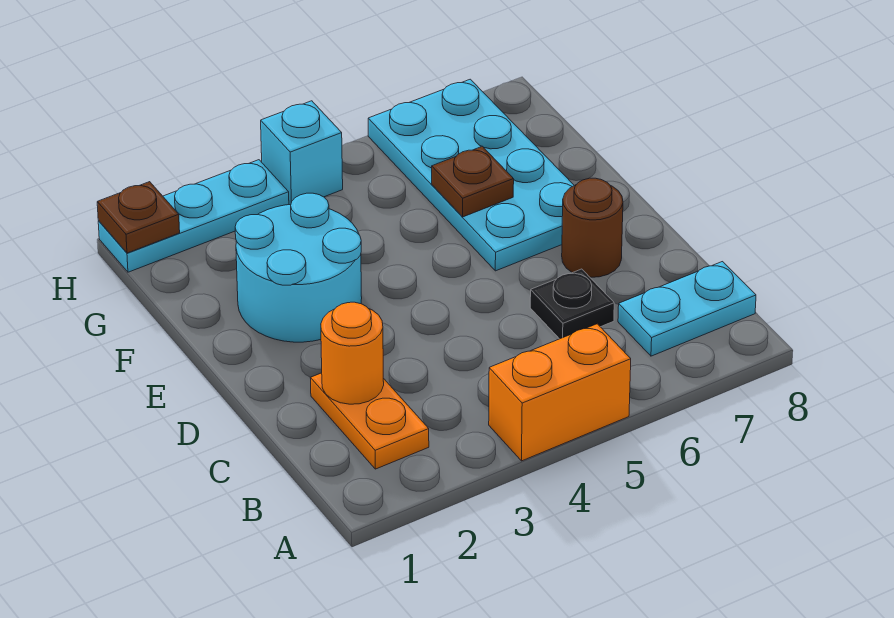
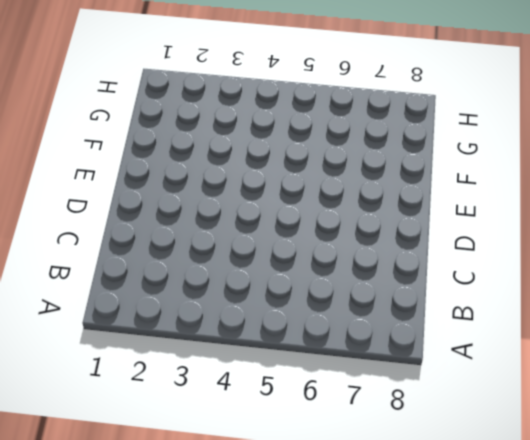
none -> orange brick A4:A5 level 1
none -> orange plate B2:C2 level 1
none -> cyan plate B7:B8 level 1

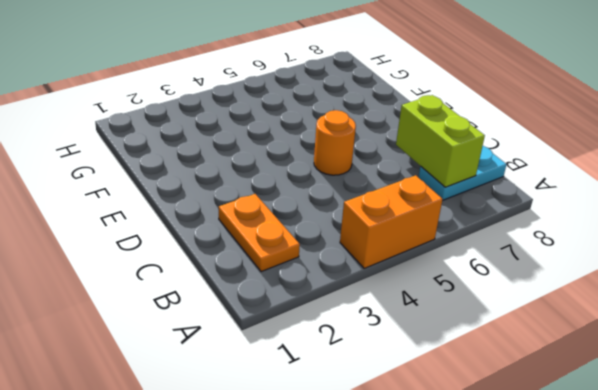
lime brick B7:C7 level 2 -> none
orange round brick D5 level 1 -> orange round brick C2 level 2
none -> black plate C6 level 1
none -> brown round brick D7 level 1
none -> cyan round brick E2:F3 level 1

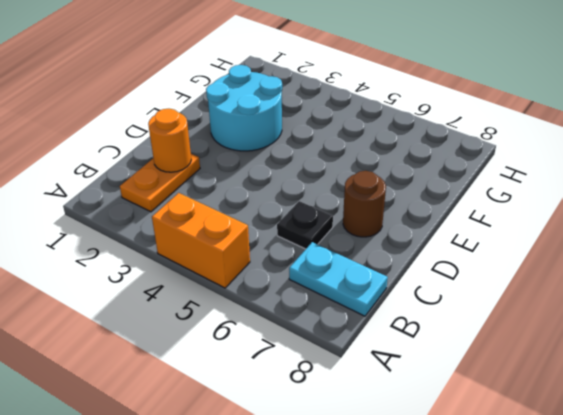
none -> cyan plate E6:H7 level 1
none -> cyan plate H1:H3 level 1
none -> cyan brick H4 level 1

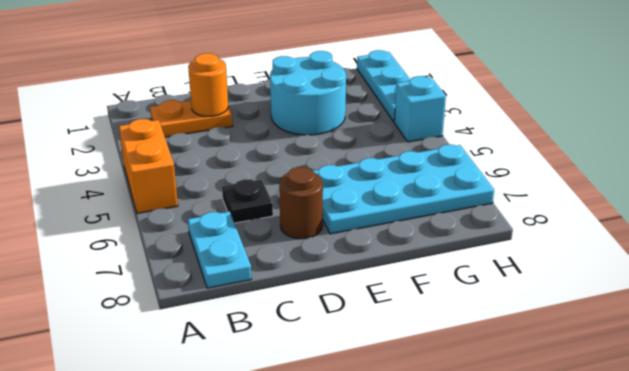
none -> brown plate F6 level 2
none -> brown plate H1 level 2

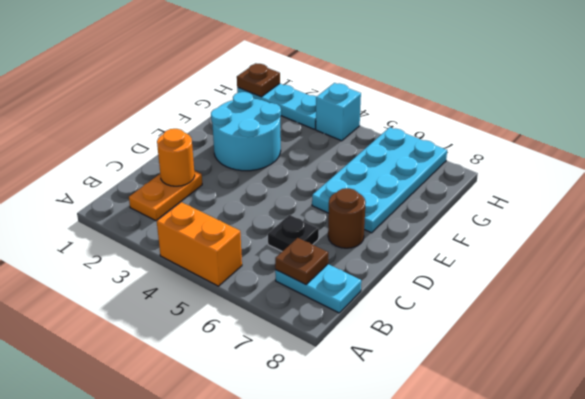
brown plate B7 level 2 -> brown plate F6 level 2

